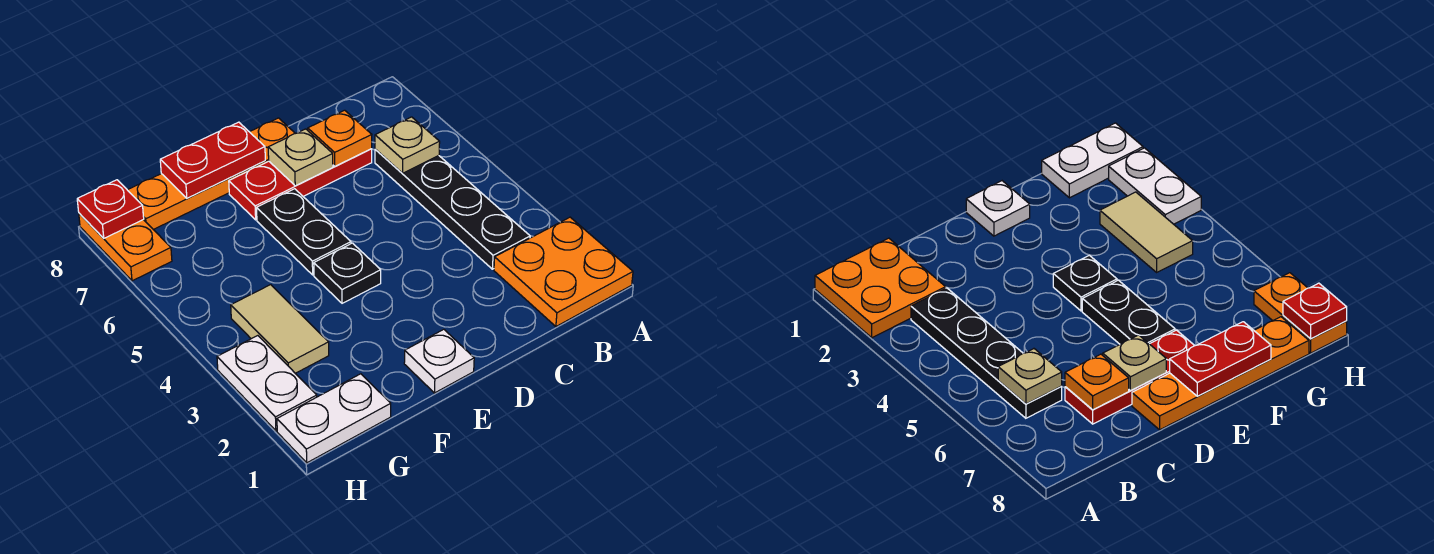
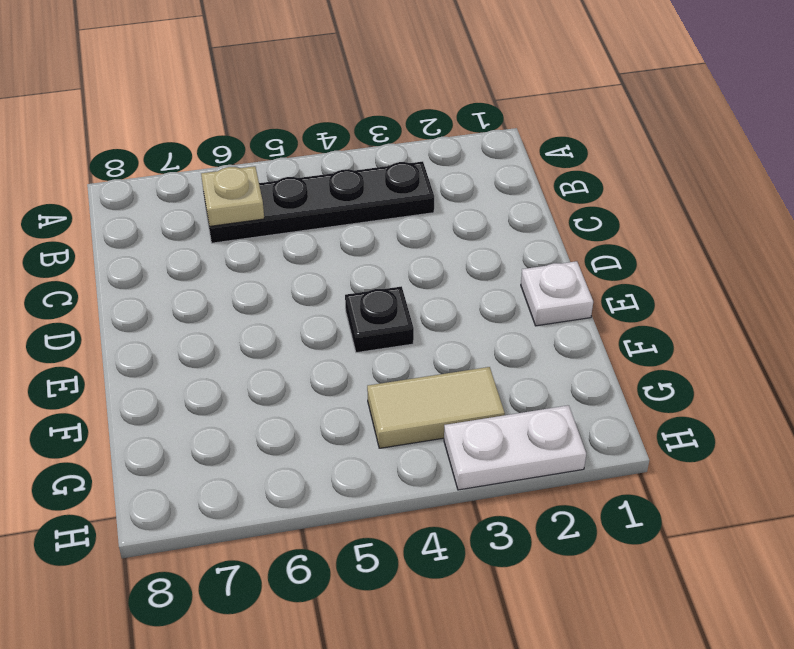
none -> orange plate A1:B2 level 1
none -> red plate C7:E7 level 1
none -> orange plate D8:G8 level 1

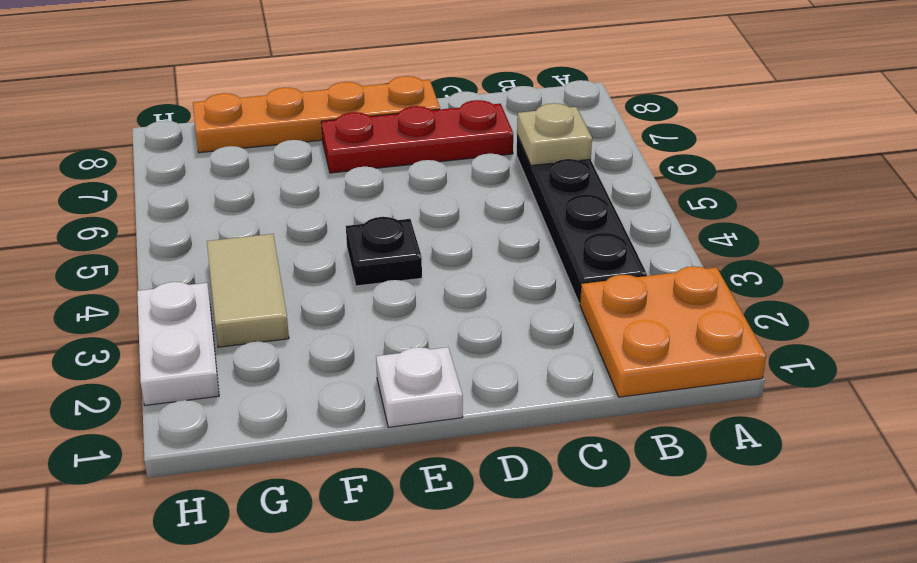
none -> black plate E5:E6 level 1
none -> white plate G1:H1 level 1
none -> orange plate H7:H8 level 1

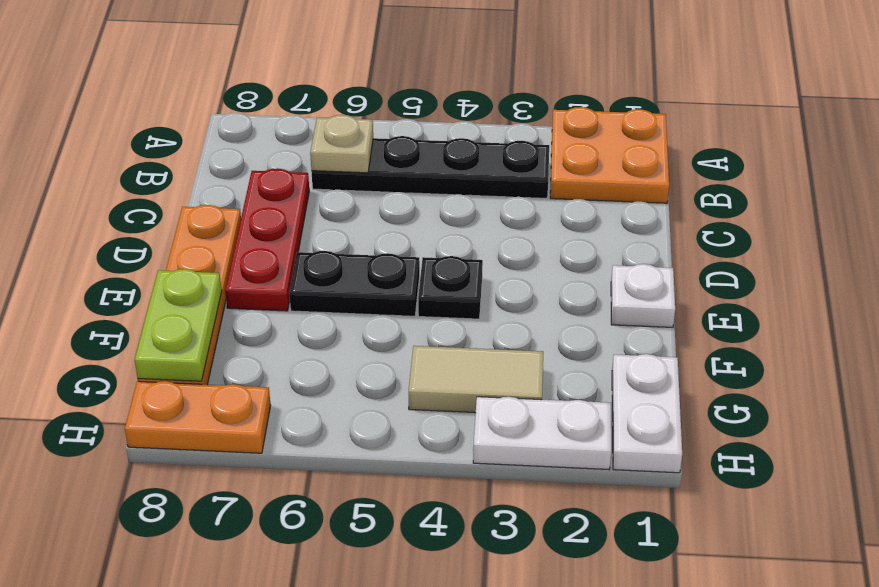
lime plate F8:G8 level 2 -> red plate E8:F8 level 2
none -> orange plate C7 level 2
none -> tan plate D7 level 2
none -> red plate H8 level 2

